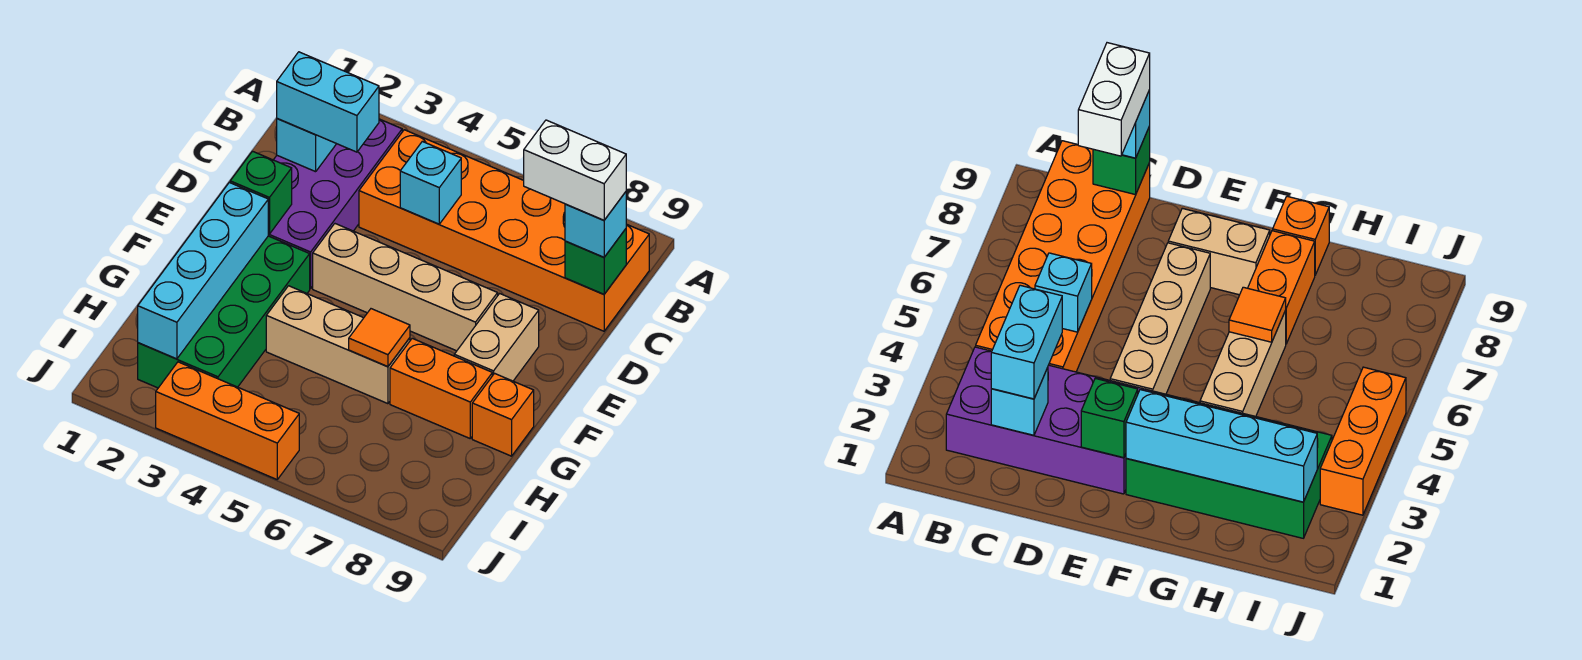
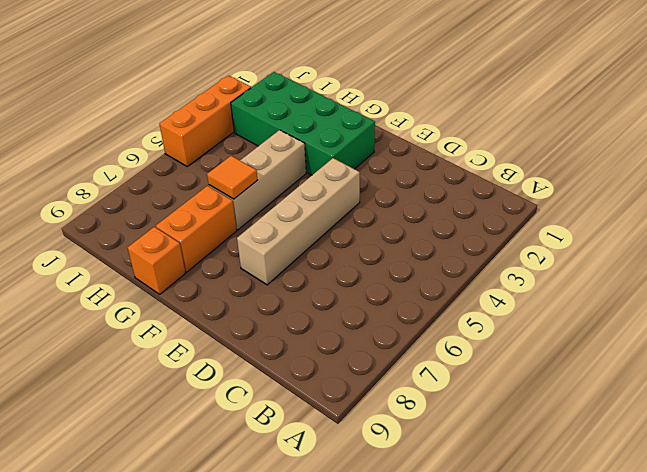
none -> purple brick B2:E3 level 1
none -> orange brick B4:C9 level 1
none -> tan brick E8:F8 level 1

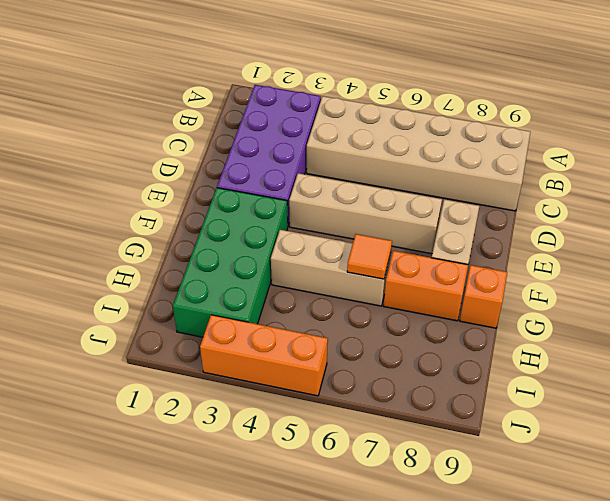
tan brick B4:C9 level 1 -> orange brick B4:C9 level 1
none -> cyan brick C2 level 2
none -> cyan brick C5 level 2
none -> green brick C9 level 2

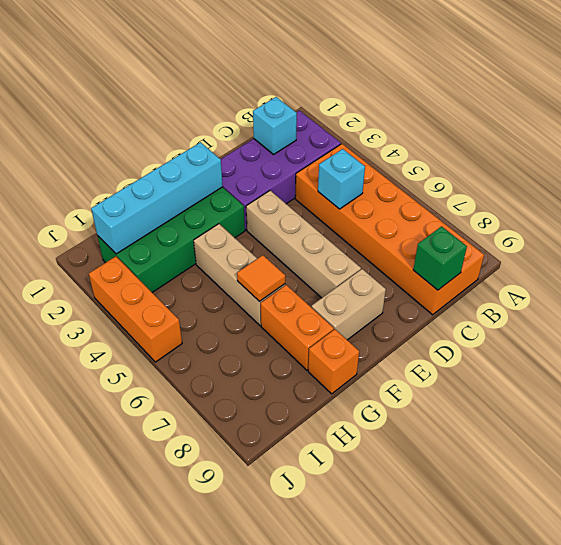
none -> green brick E2 level 2
none -> cyan brick C2:C3 level 3
none -> cyan brick C9 level 3

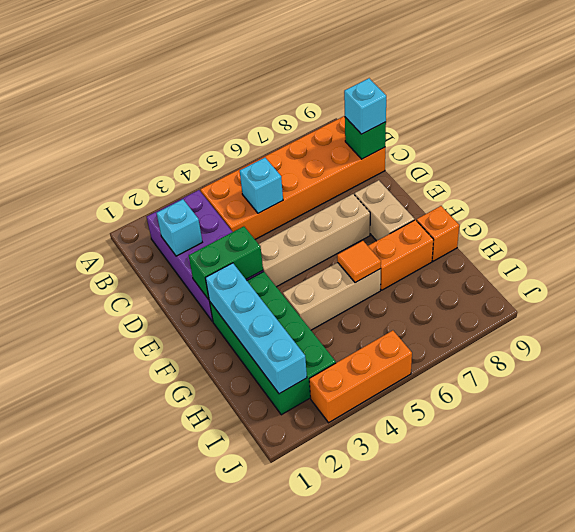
green brick E2:E3 level 2 -> green brick E2 level 2
none -> cyan brick C2:C3 level 3
none -> white brick C8:C9 level 4

